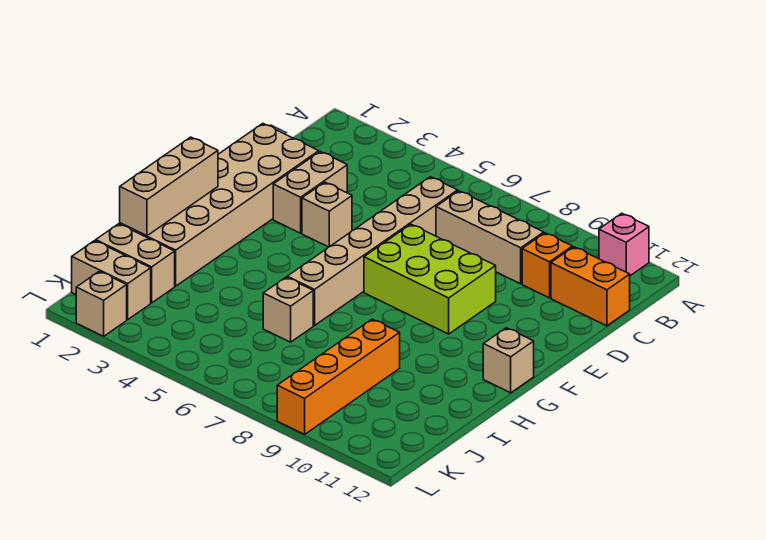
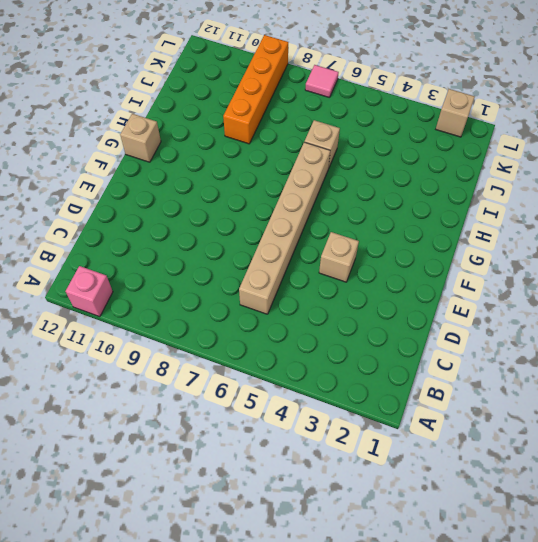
pink tile L7 level 1 -> none
none -> tan brick C7:C9 level 1
none -> orange brick C10 level 1
none -> orange brick C11:C12 level 1

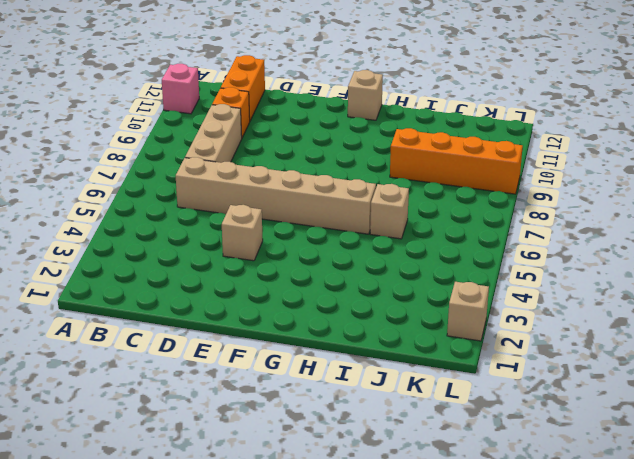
none -> tan brick D1:I2 level 1
none -> tan brick D3:E3 level 1
none -> lime brick E7:F9 level 1

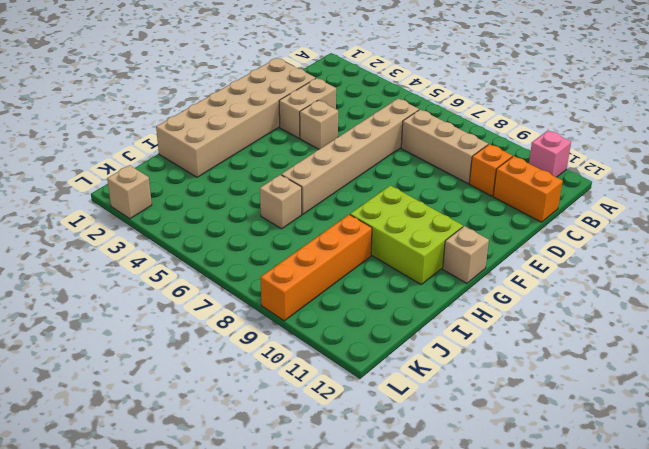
lime brick G9:H11 level 1 -> lime brick E7:F9 level 1
none -> tan brick J1:J2 level 1
none -> tan brick K1:K2 level 1
none -> tan brick G1:I1 level 2

